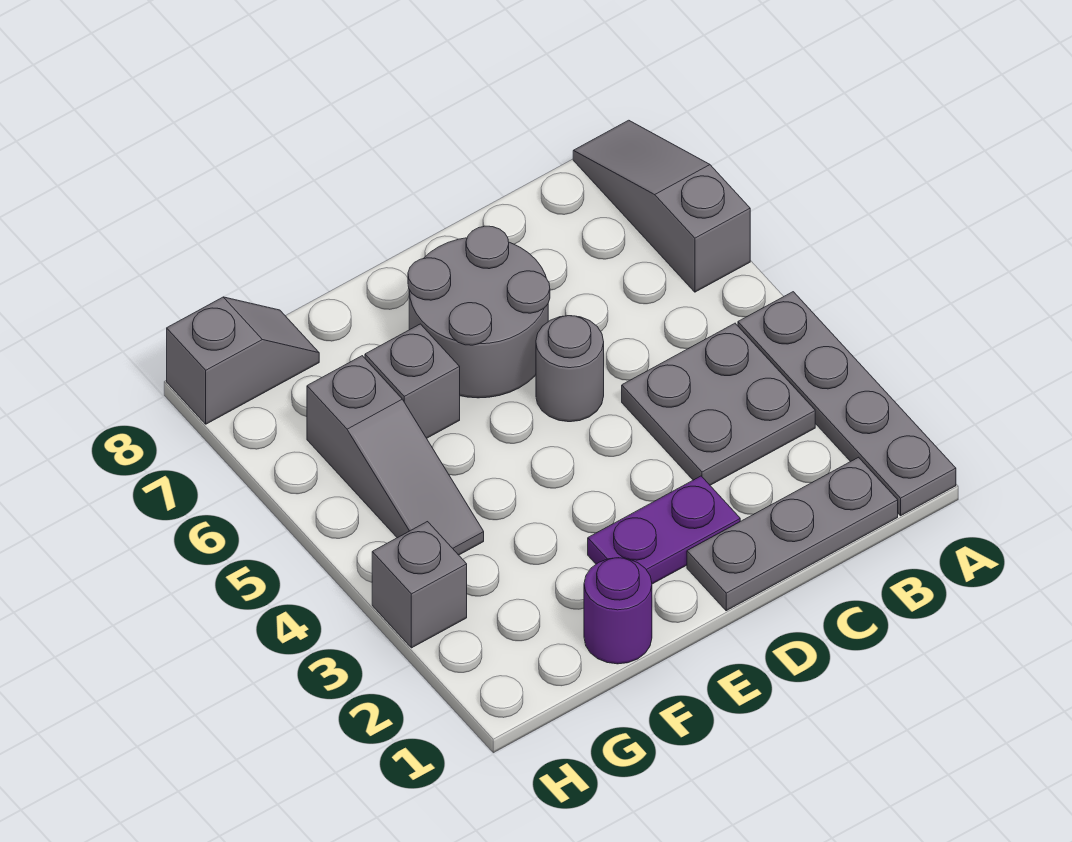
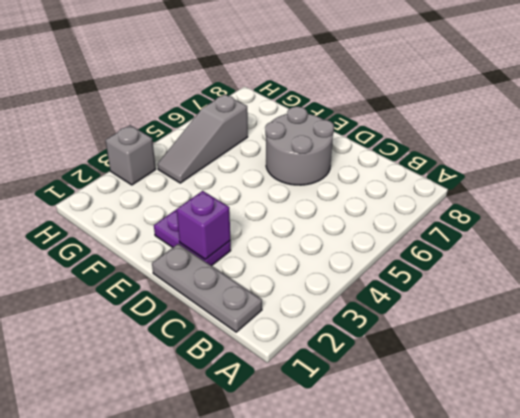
purple brick D2 level 2 -> none
none -> grey plate A1:A4 level 1
none -> grey slope A6:A8 level 1 top 6
none -> grey plate B3:C4 level 1

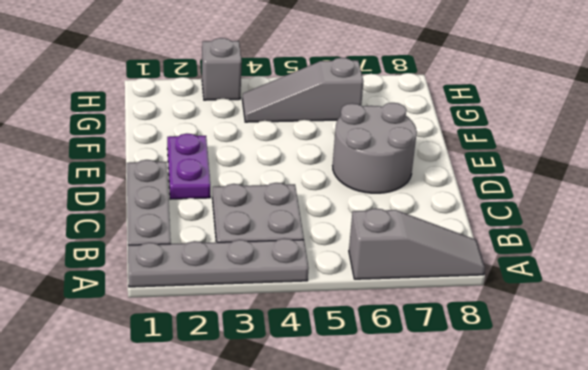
none -> grey round brick D5 level 1
none -> purple round brick F1 level 1
none -> grey brick F6 level 1

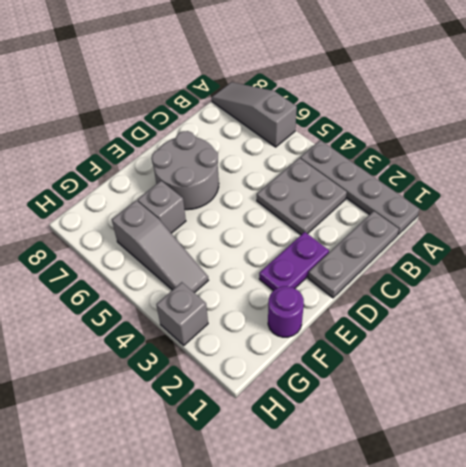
none -> grey round brick D5 level 1
none -> grey slope G8:H8 level 1 top H

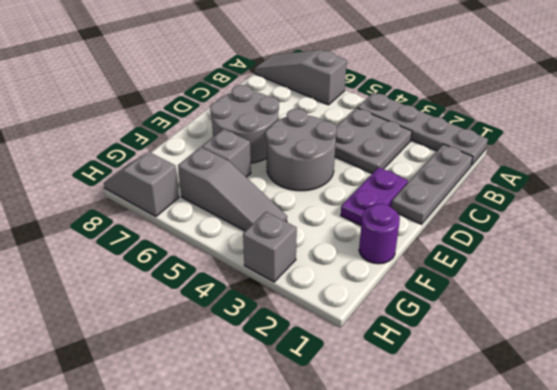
grey round brick D4:E5 level 1 -> grey round brick D5 level 1
grey slope H7:H8 level 1 top 7 -> grey slope G8:H8 level 1 top H

